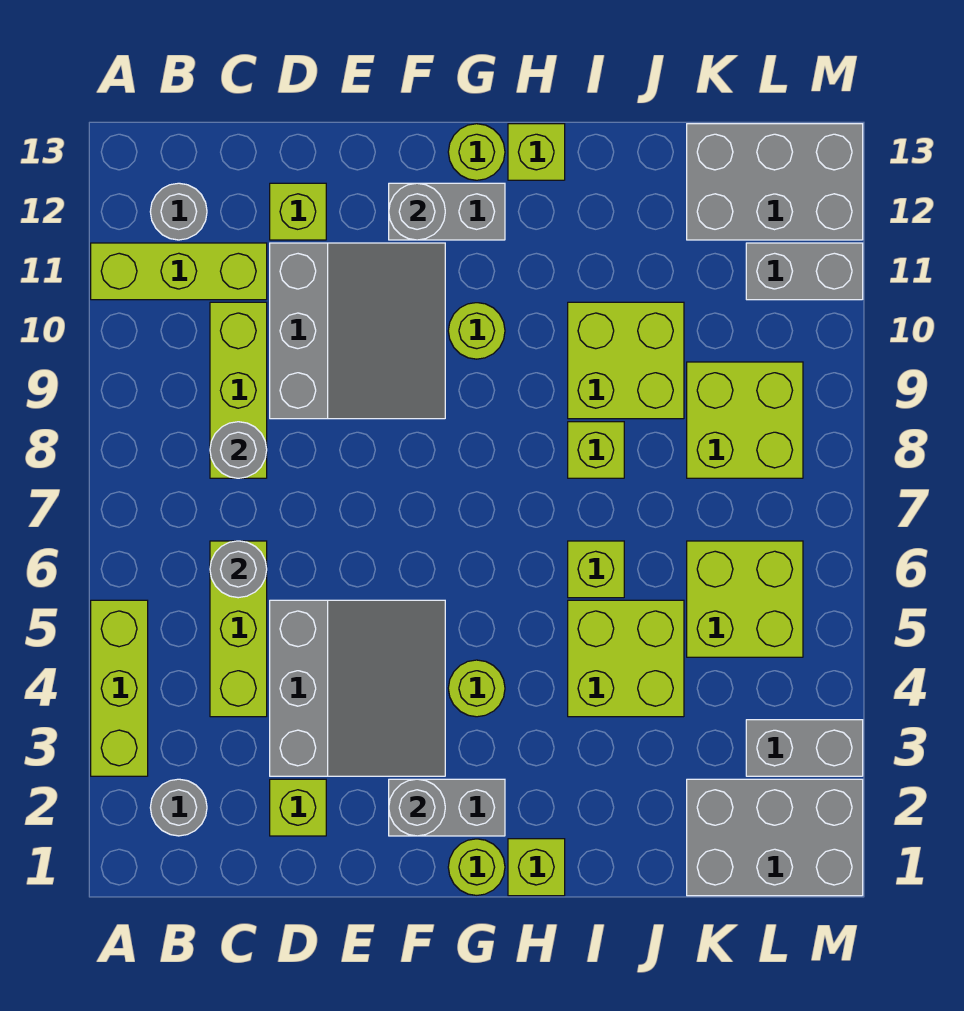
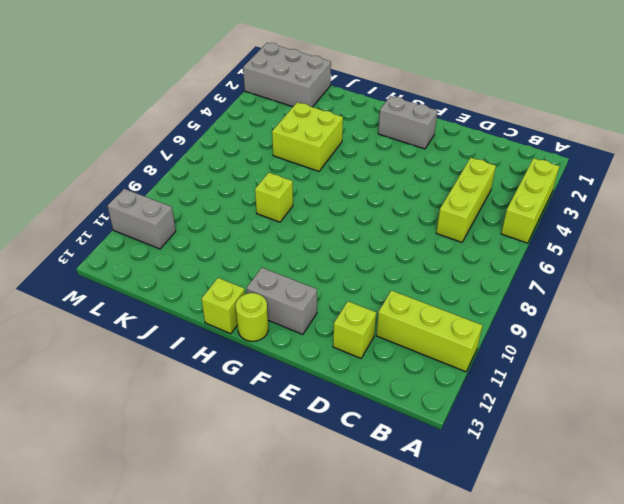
none -> grey round brick B2 level 1
none -> grey round brick B12 level 1
none -> lime brick C8:C10 level 1
none -> lime brick D2 level 1

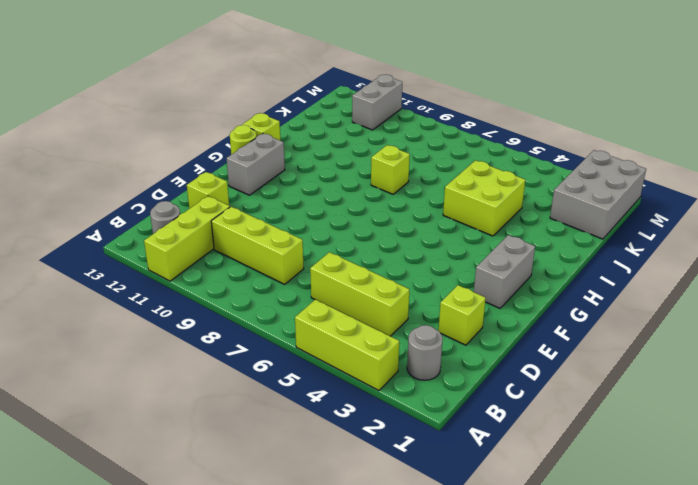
none -> grey slope D3:F5 level 1 top D
none -> grey slope D9:F11 level 1 top D
none -> lime round brick G1 level 1
none -> lime round brick G4 level 1

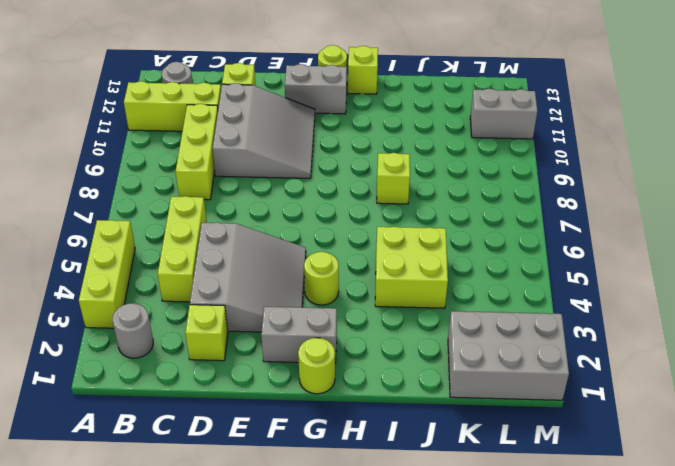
none -> lime round brick G10 level 1
none -> lime brick H1 level 1
none -> lime brick I6 level 1
none -> lime brick I9:J10 level 1

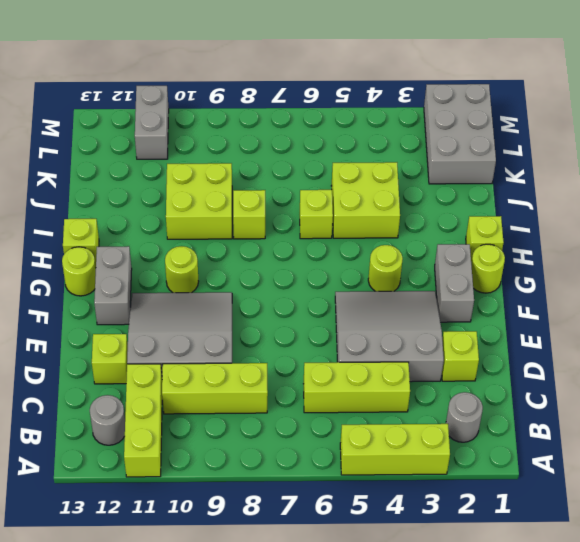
none -> lime brick K5:L6 level 1
none -> lime brick K8:L9 level 1
none -> grey brick K12:M13 level 1
none -> grey brick L3:M3 level 1

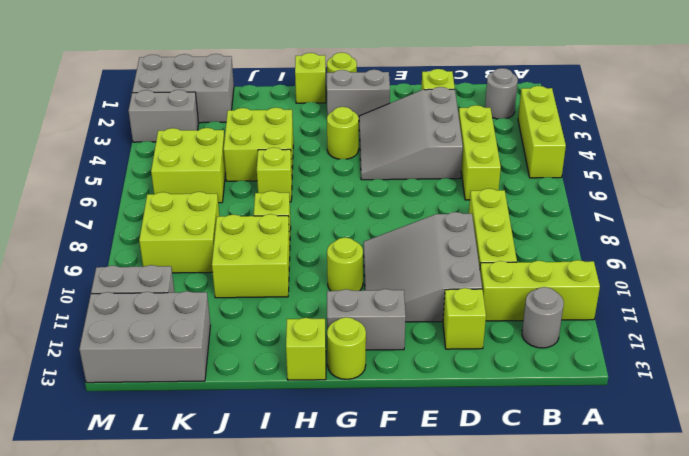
none -> grey round brick C6 level 2
none -> grey round brick C8 level 2
none -> grey round brick F2 level 2
none -> grey round brick F12 level 2

